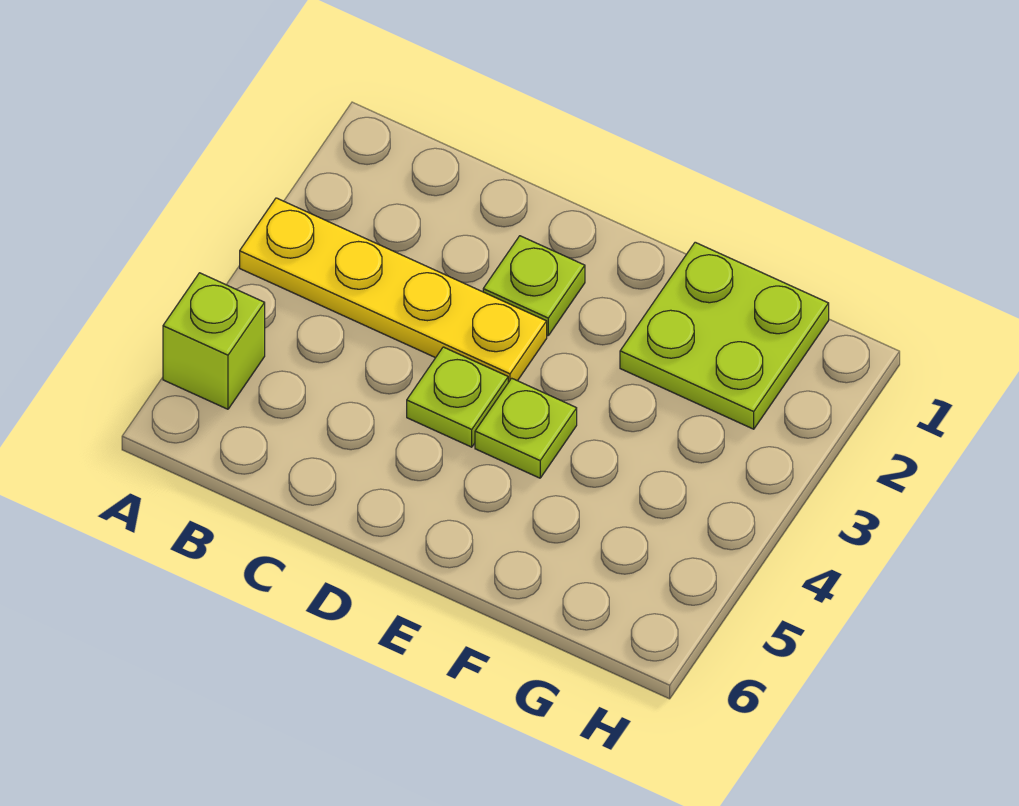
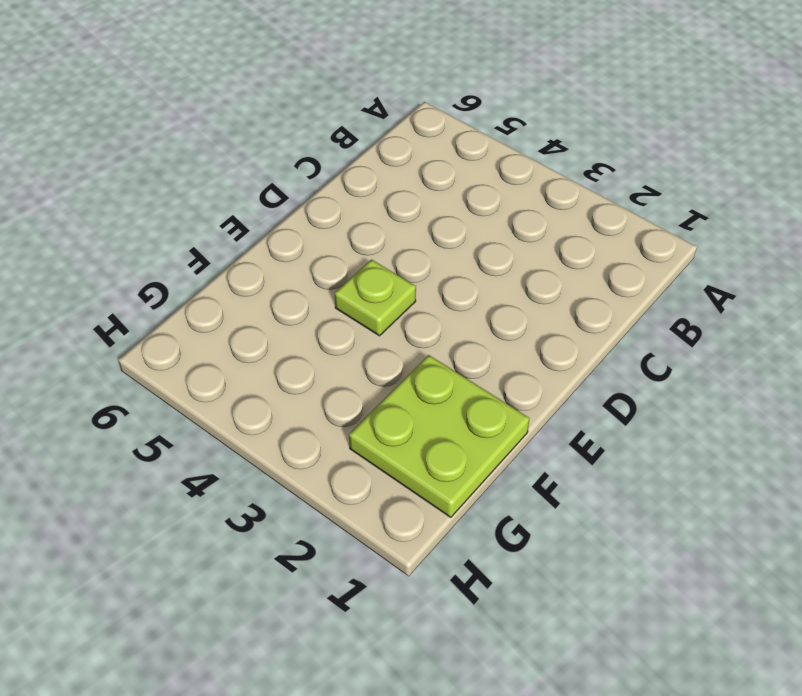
none -> yellow plate A3:D3 level 1
none -> lime brick A5 level 1

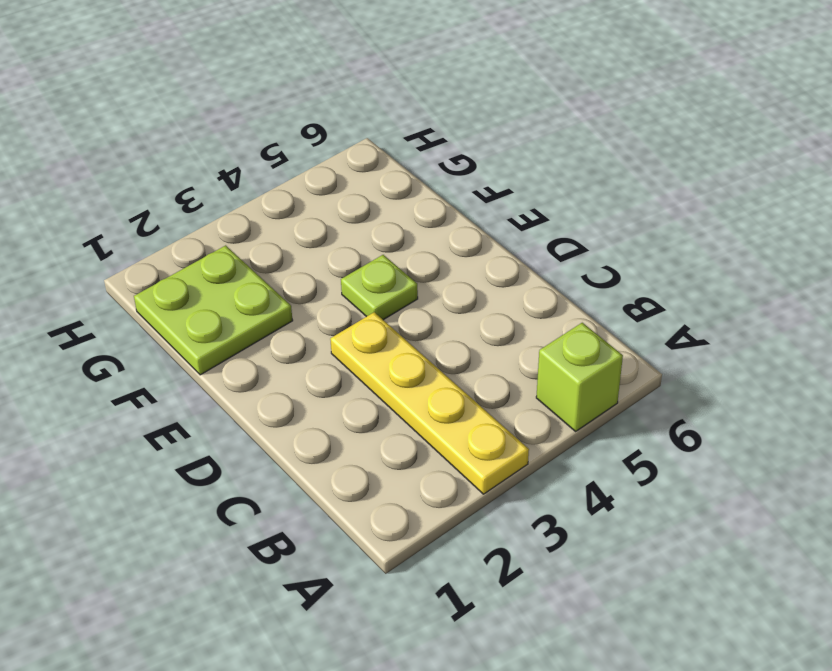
none -> lime plate D2 level 1
none -> lime plate D4 level 1

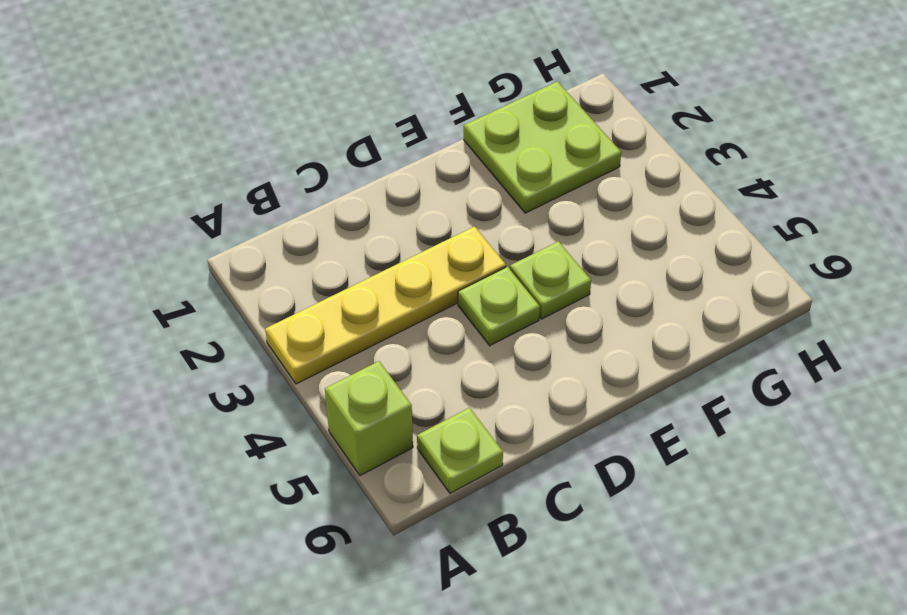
lime plate B6 level 1 -> lime plate D2 level 1

